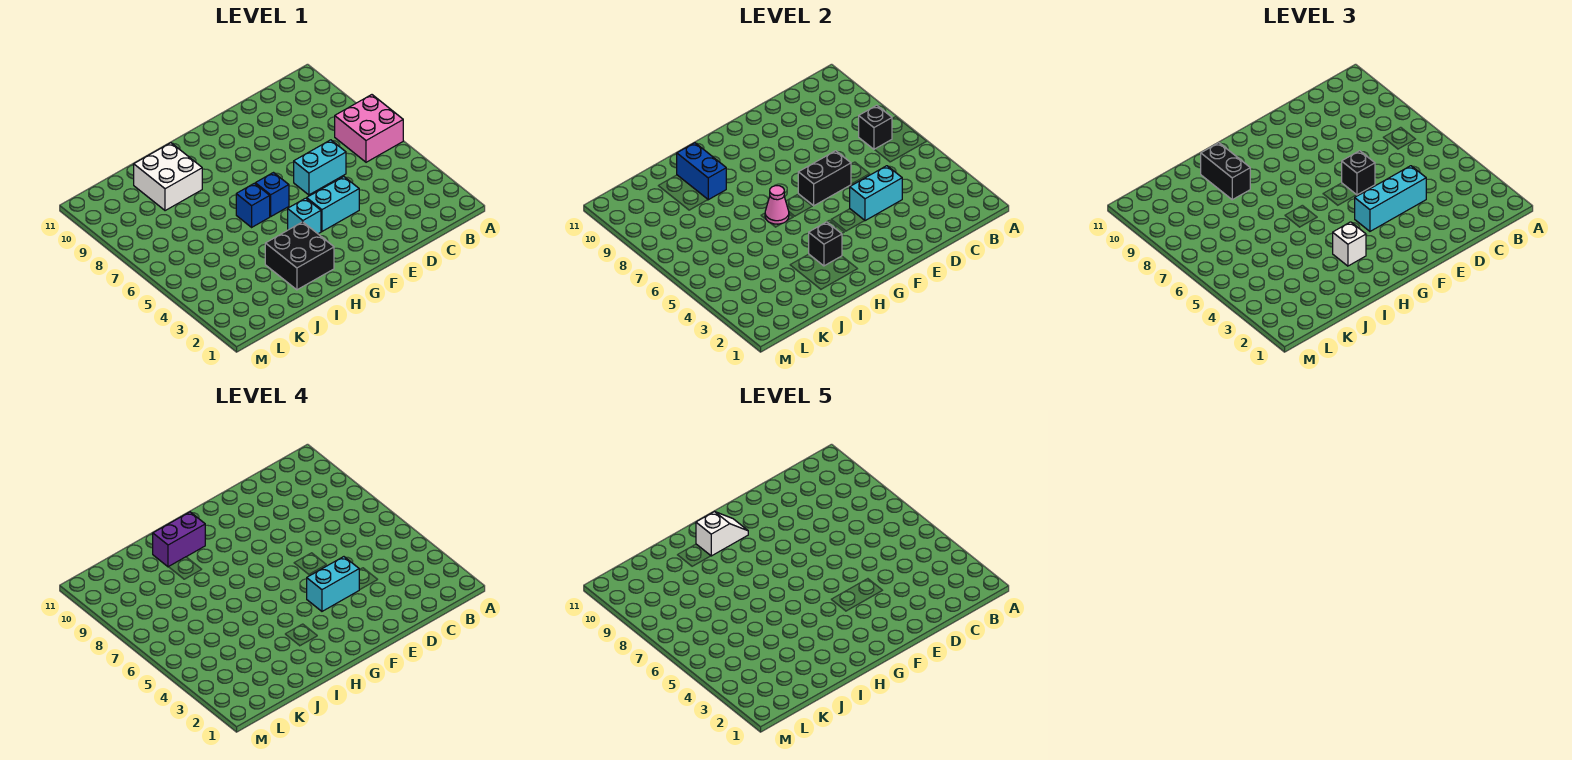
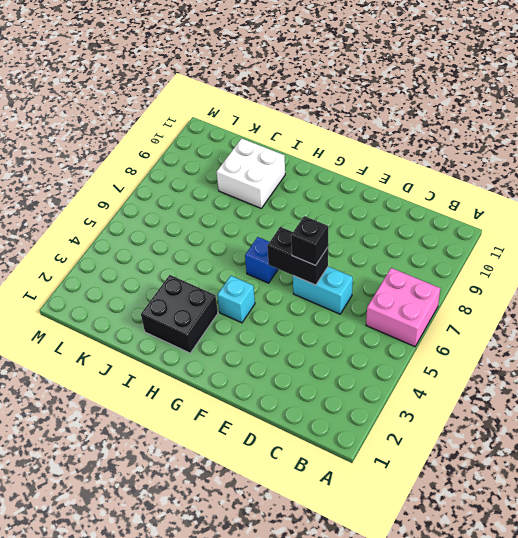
none -> cyan brick E4:F4 level 1
none -> blue brick H6 level 1
none -> black brick B7 level 2

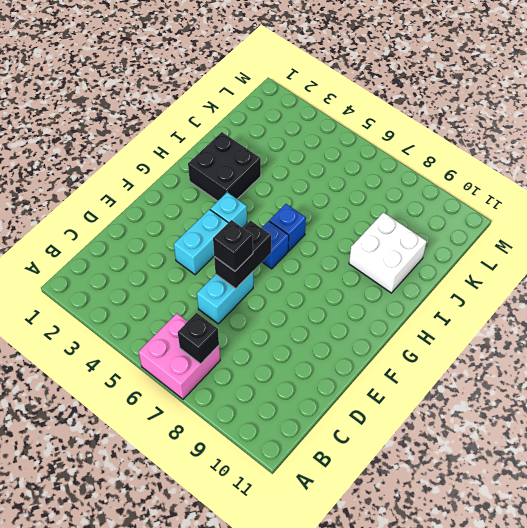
none -> cyan brick D4:E4 level 2
none -> black brick H3 level 2
none -> pink cone H6 level 2

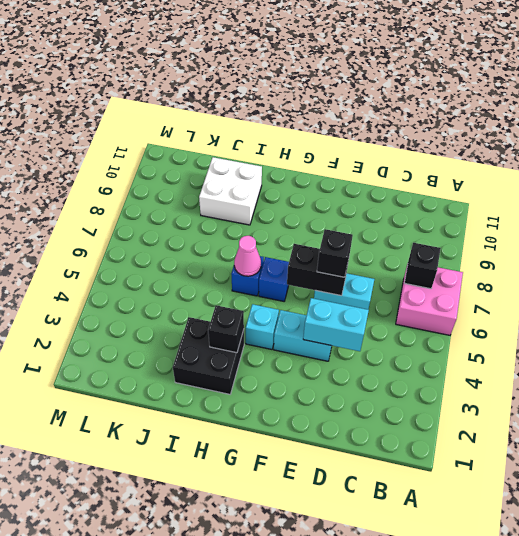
none -> blue brick I9:I10 level 2
none -> cyan brick D4:F4 level 3
none -> white brick H3 level 3

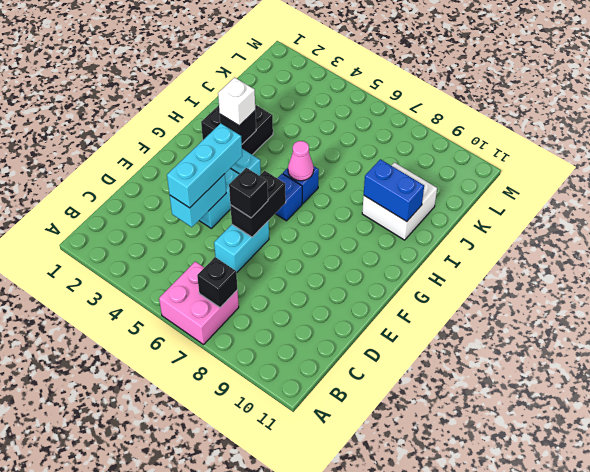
none -> black brick I9:I10 level 3
none -> cyan brick E4:F4 level 4
none -> purple brick H10:I10 level 4

